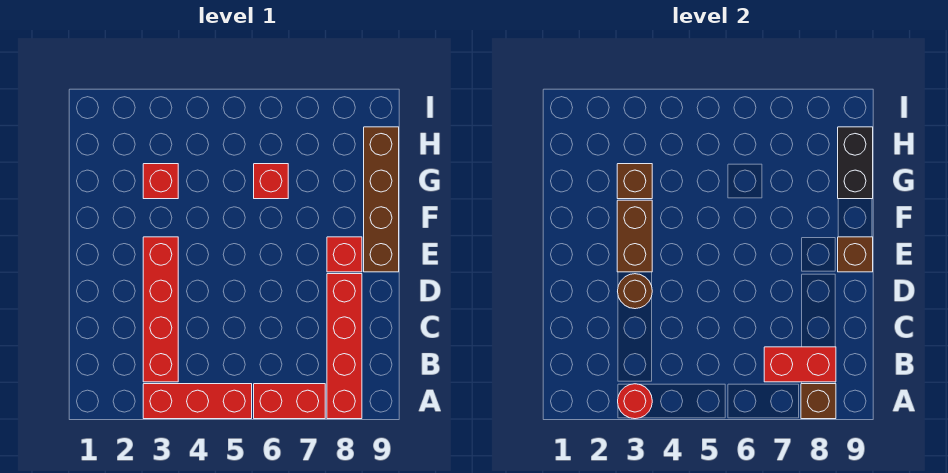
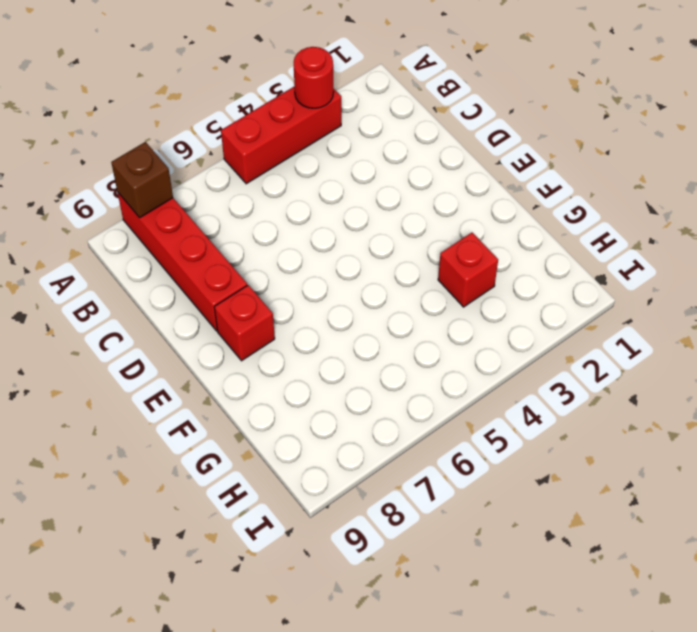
none -> red brick A6:A7 level 1
none -> red brick B3:E3 level 1
none -> brown brick E9:H9 level 1

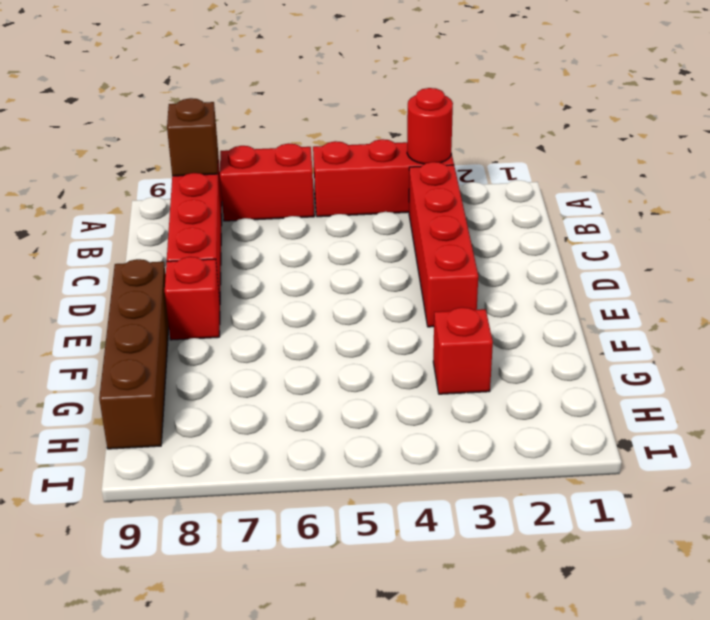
none -> red brick G6 level 1
none -> red brick B7:B8 level 2
none -> brown round brick D3 level 2

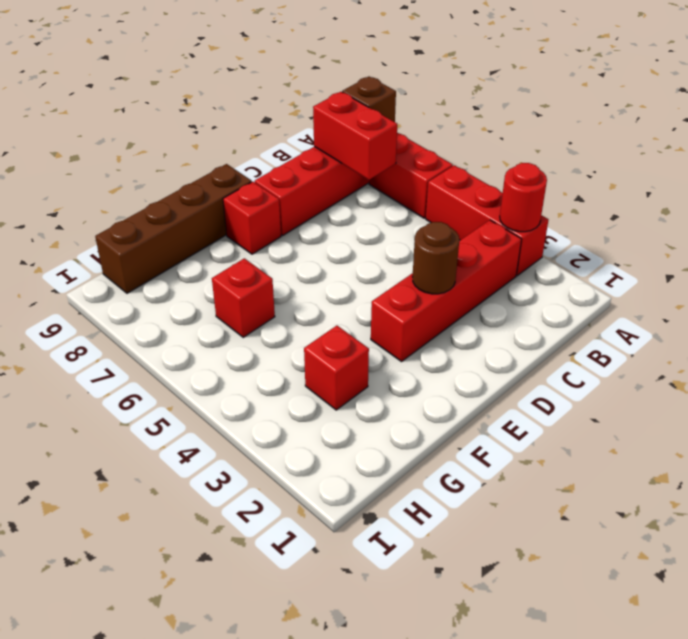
none -> brown brick E3:F3 level 2
none -> brown brick E9 level 2
none -> brown brick G3 level 2

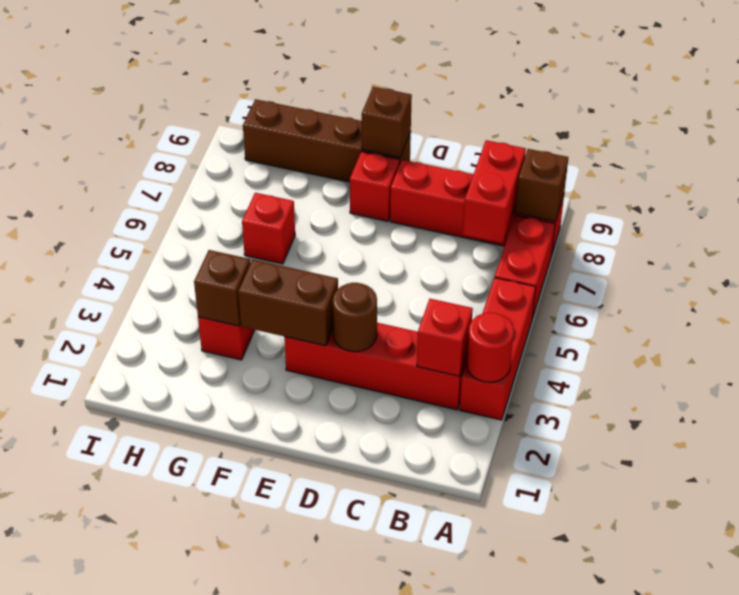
red brick B3 level 2 -> none
none -> black brick G9:H9 level 2

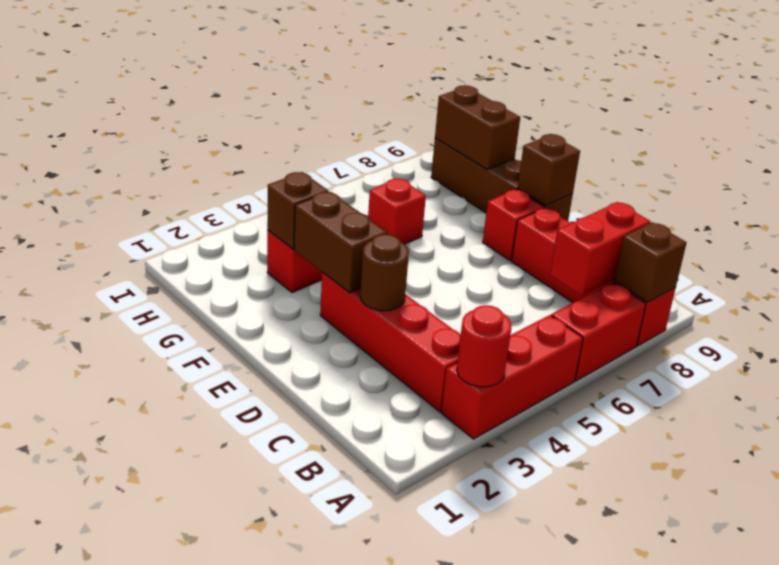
brown brick G9:H9 level 2 -> black brick G9:H9 level 2

